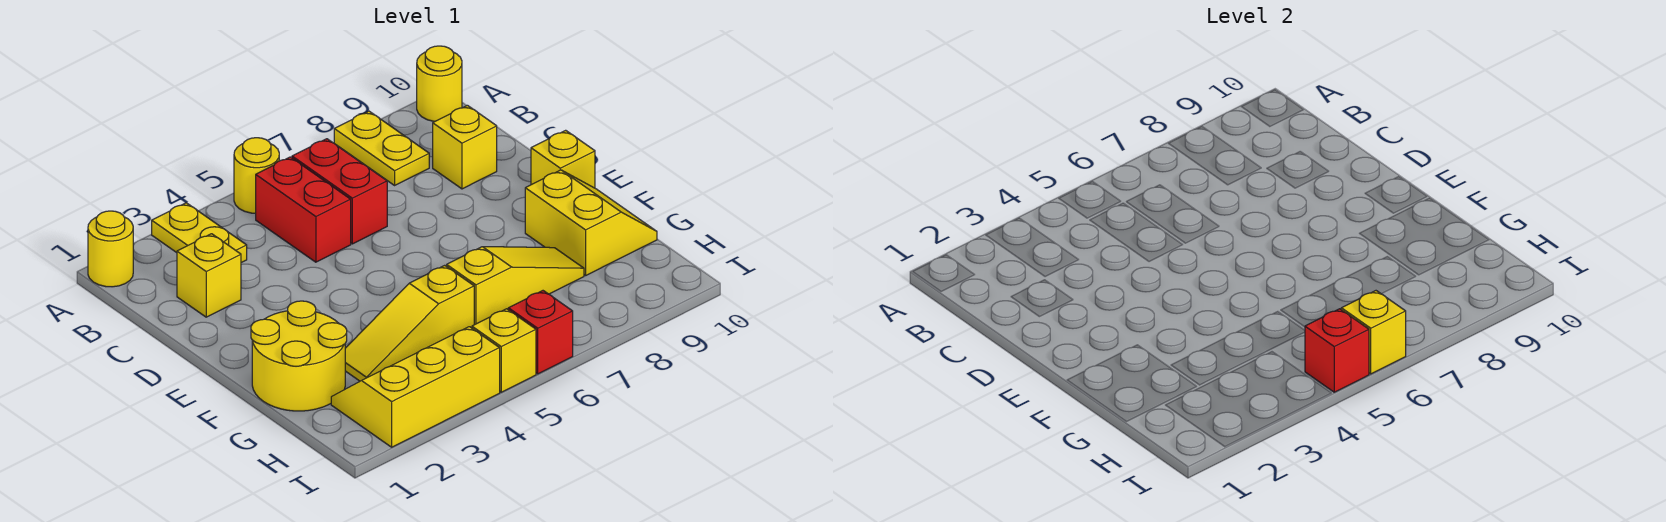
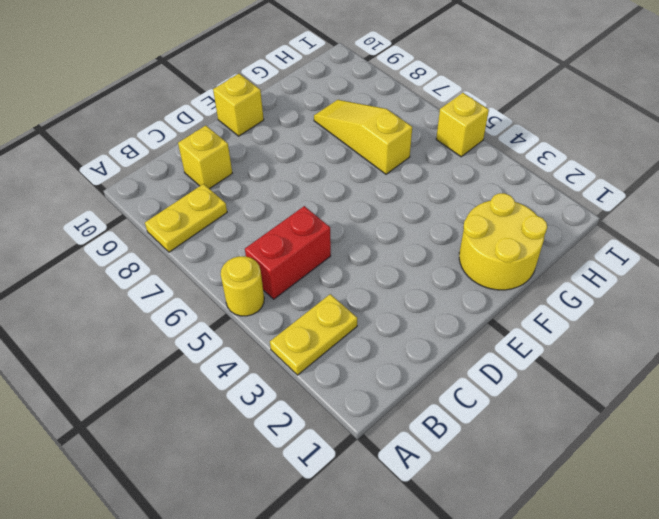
none -> yellow round brick A1 level 1
none -> yellow round brick A10 level 1
none -> red brick B6:C6 level 1

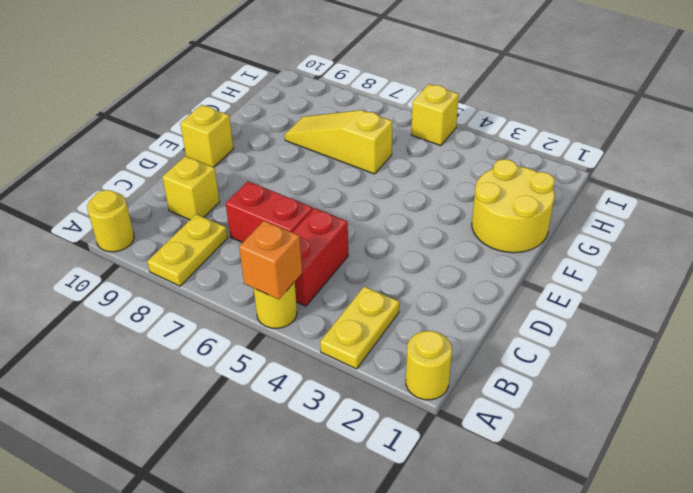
orange brick A5 level 2 -> none
red brick C6:C7 level 1 -> red brick B6:C6 level 1
none -> yellow brick C2 level 1
none -> yellow slope F9:G10 level 1 top 9
none -> yellow slope G3:G5 level 1 top 5

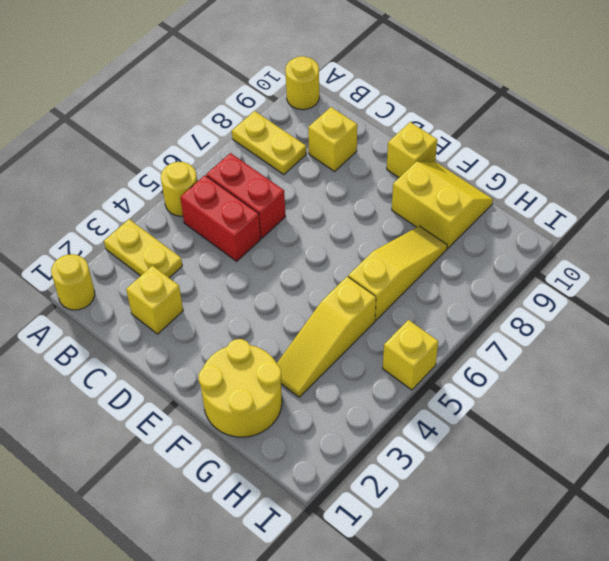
none -> yellow slope H2:I4 level 1 top I
none -> red brick I6 level 1
none -> red brick I5 level 2

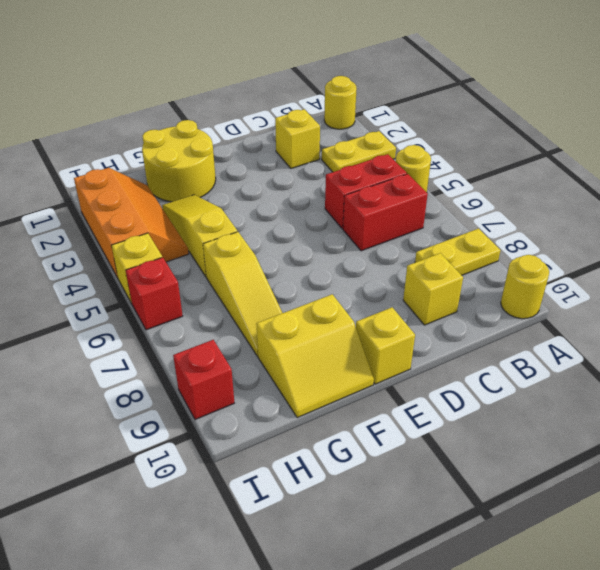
orange slope H2:I4 level 1 top I -> yellow slope H2:I4 level 1 top I
red brick I9 level 1 -> red brick I5 level 2
none -> yellow brick I6 level 2

